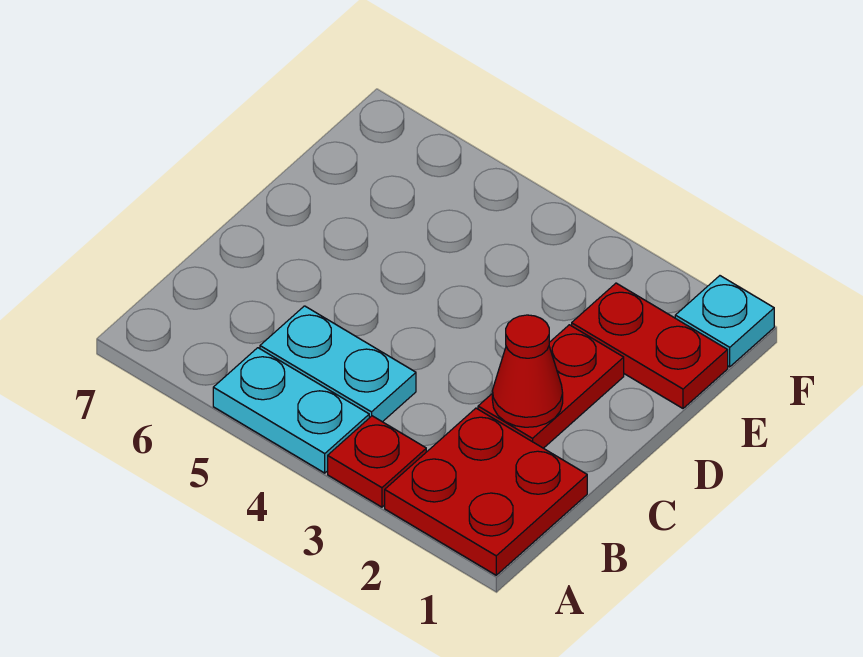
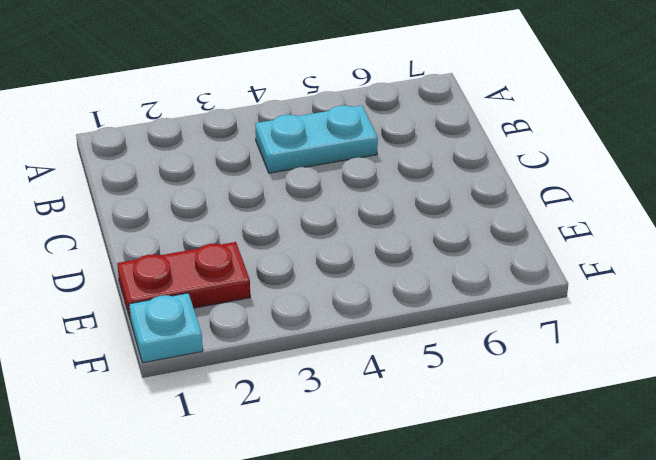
none -> red plate A1:B2 level 1
none -> red plate A3 level 1

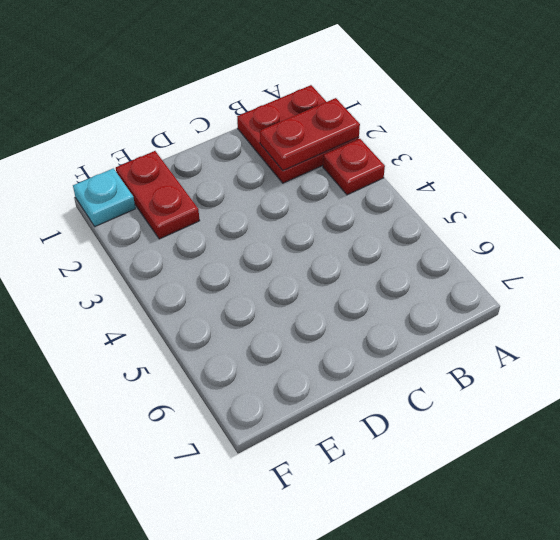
red plate A2:B2 level 2 -> red plate C2:D2 level 1
none -> cyan plate A4:A5 level 1
none -> cyan plate B4:B5 level 1

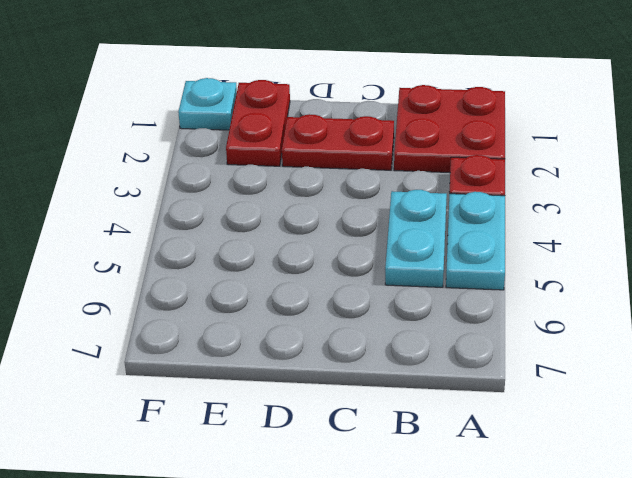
none -> red cone C2 level 2

